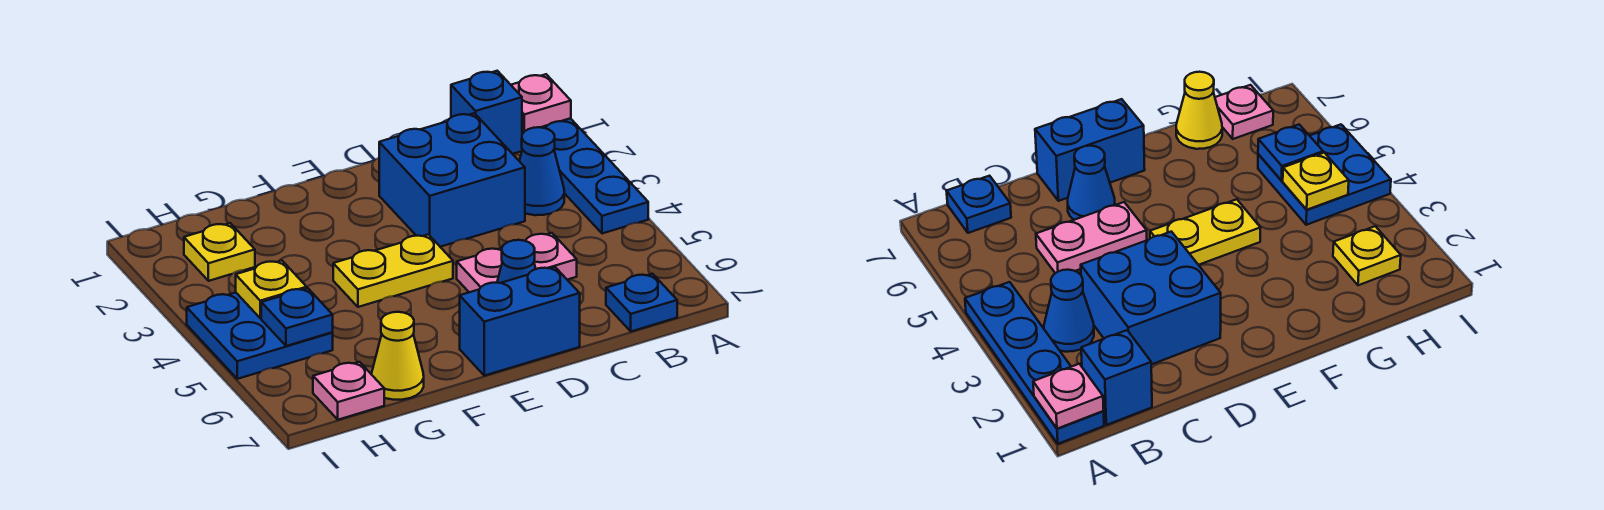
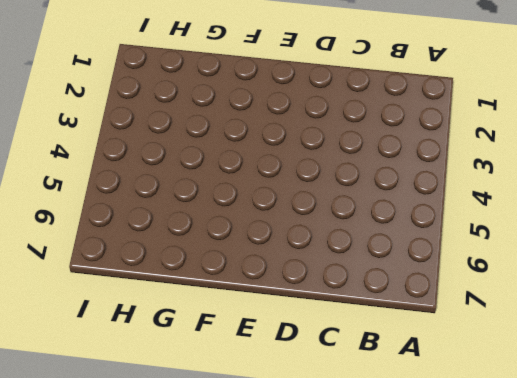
none -> blue plate A1:A4 level 1
none -> blue brick B1 level 1
none -> blue cone B3 level 1

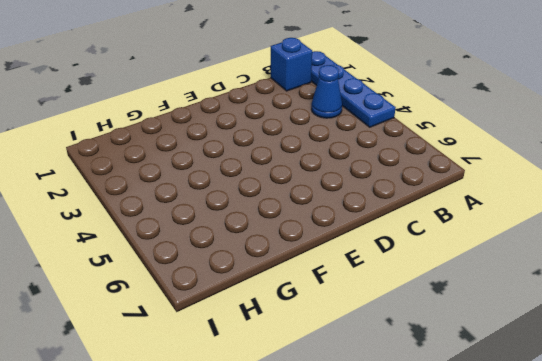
none -> blue plate B7 level 1
none -> blue brick C2:D3 level 1
none -> pink plate C5:D5 level 1

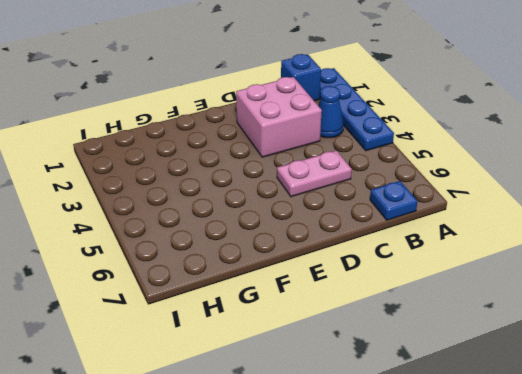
pink brick C2:D3 level 1 -> blue brick C2:D3 level 1
none -> blue cone D6 level 1
none -> blue brick D7:E7 level 1
none -> yellow plate E4:F4 level 1

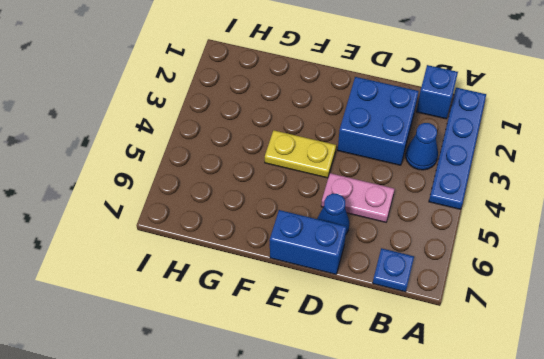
none -> yellow cone G7 level 1
none -> yellow plate H2 level 1
none -> blue plate H4:I5 level 1

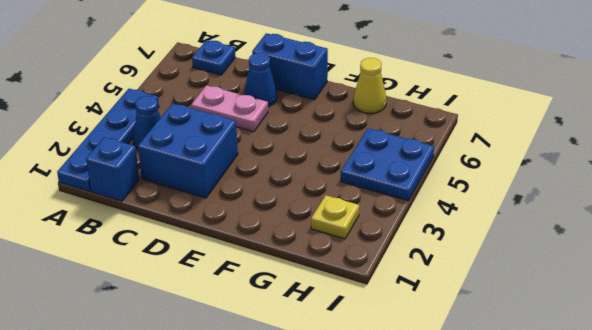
none -> yellow plate E4:F4 level 1
none -> pink plate H7 level 1
none -> pink plate A1 level 2

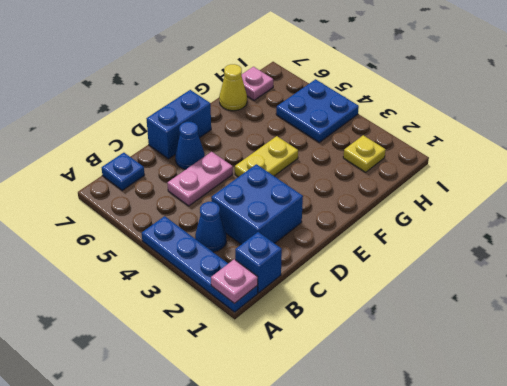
none -> yellow plate H4 level 2
none -> blue plate H5 level 2

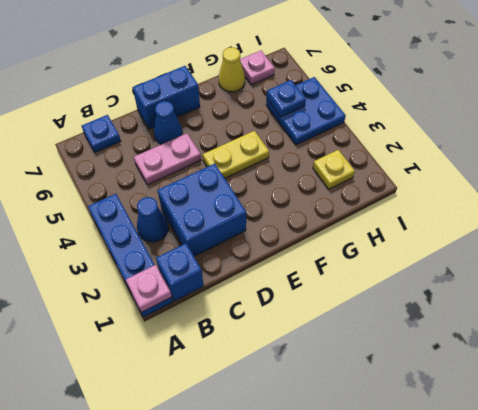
none -> yellow plate H4 level 2

